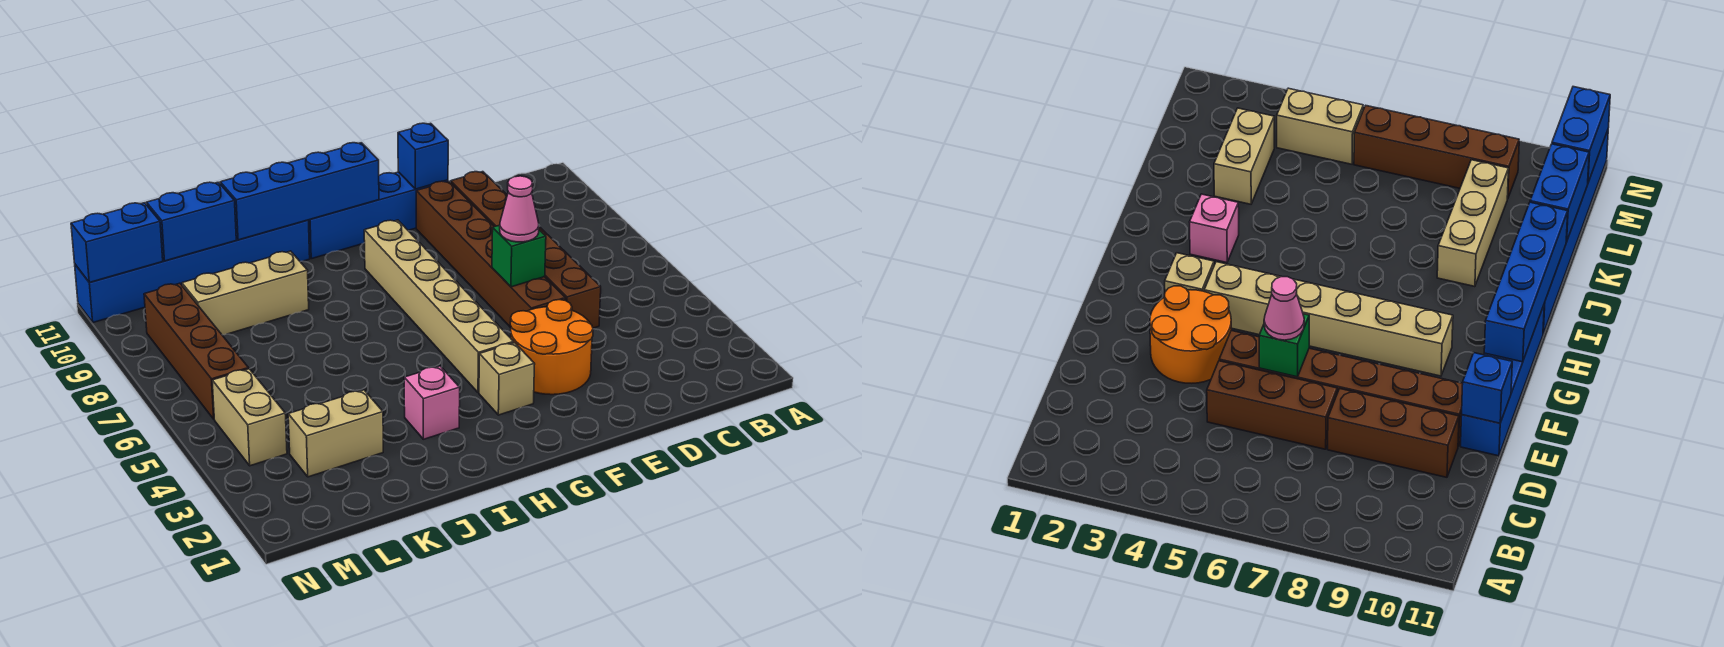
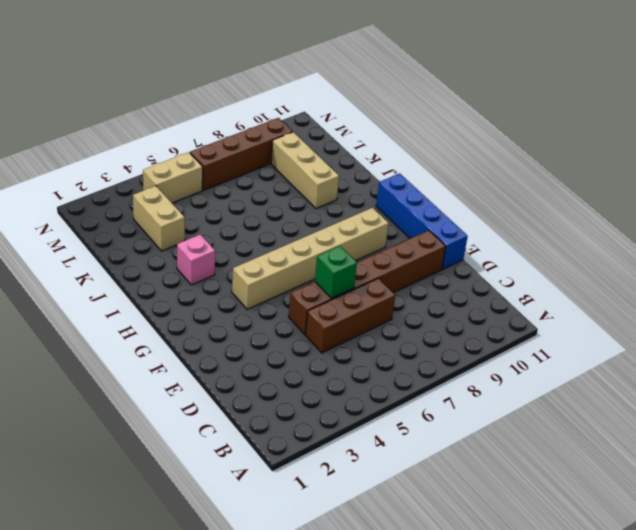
none -> brown brick D8:D10 level 1
none -> orange round brick E3:F4 level 1
none -> tan brick G3 level 1

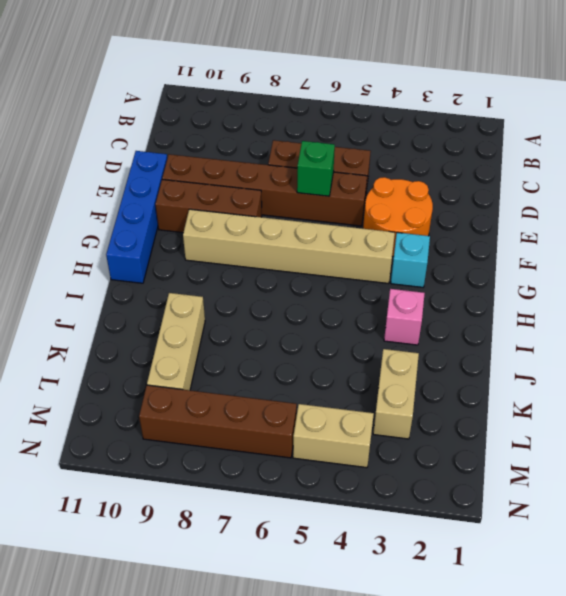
brown brick F8:F10 level 1 -> brown brick D8:D10 level 1
cyan brick G3 level 1 -> tan brick G3 level 1
none -> blue brick I11:N11 level 1
none -> blue brick E11 level 2
none -> blue brick G11:J11 level 2

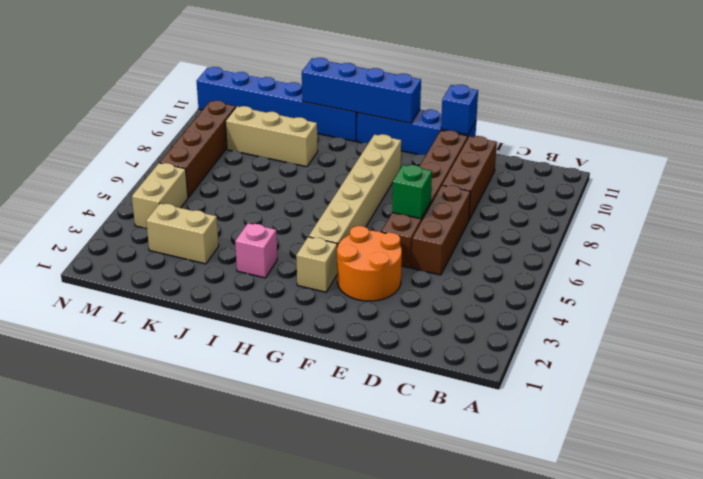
none -> blue brick K11:L11 level 2
none -> blue brick M11:N11 level 2
none -> pink cone E6 level 3

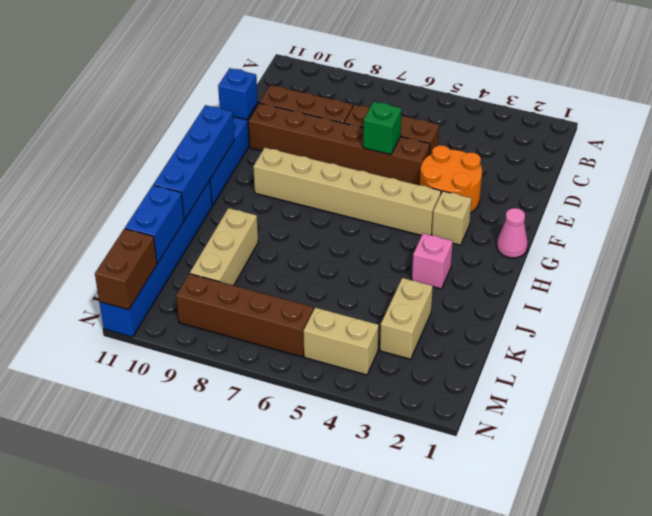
pink cone G1 level 1 -> pink cone E6 level 3
brown brick M11:N11 level 2 -> blue brick M11:N11 level 2

